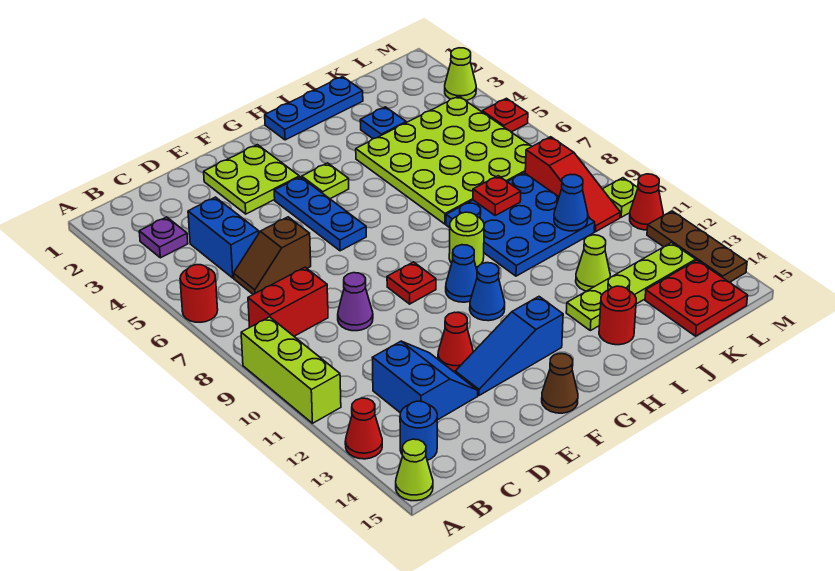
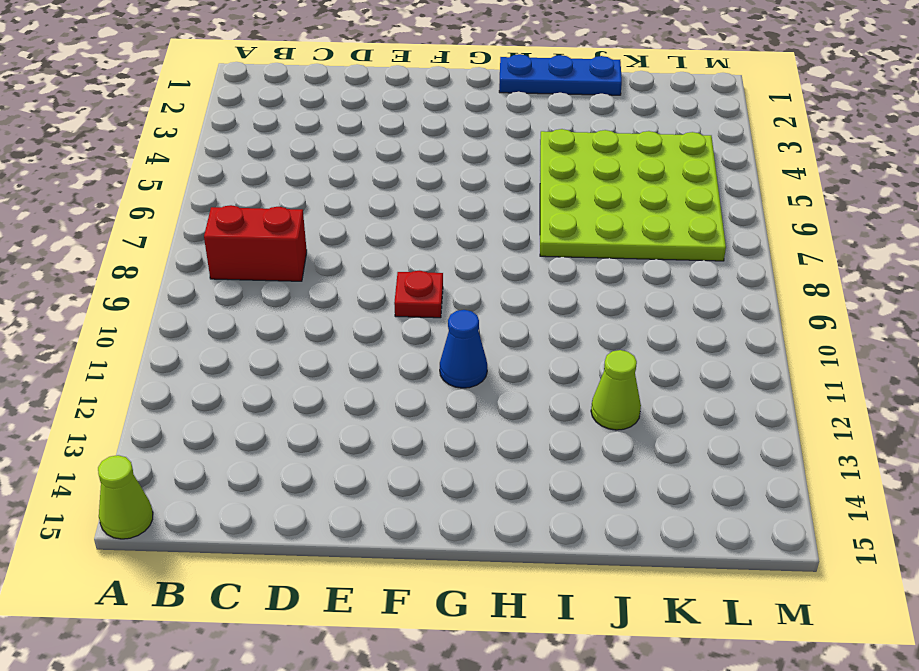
none -> red round brick A6 level 1
none -> lime brick A9:A11 level 1
none -> red cone A13 level 1
none -> purple plate B3 level 1

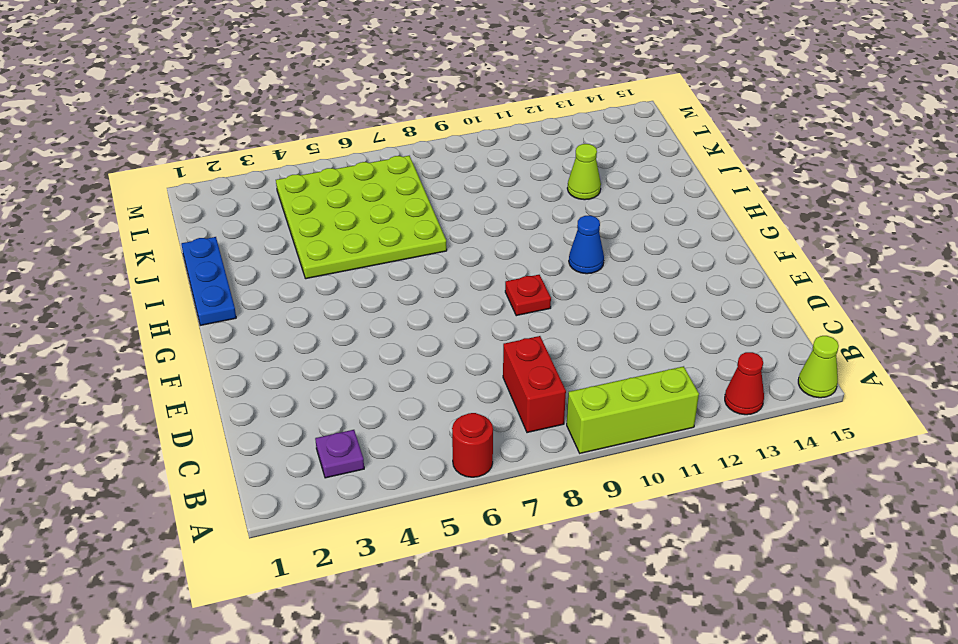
none -> blue round brick B14 level 1
none -> blue brick C4:C5 level 1
none -> brown slope C6:D6 level 1 top D
none -> blue slope C12:D13 level 1 top C

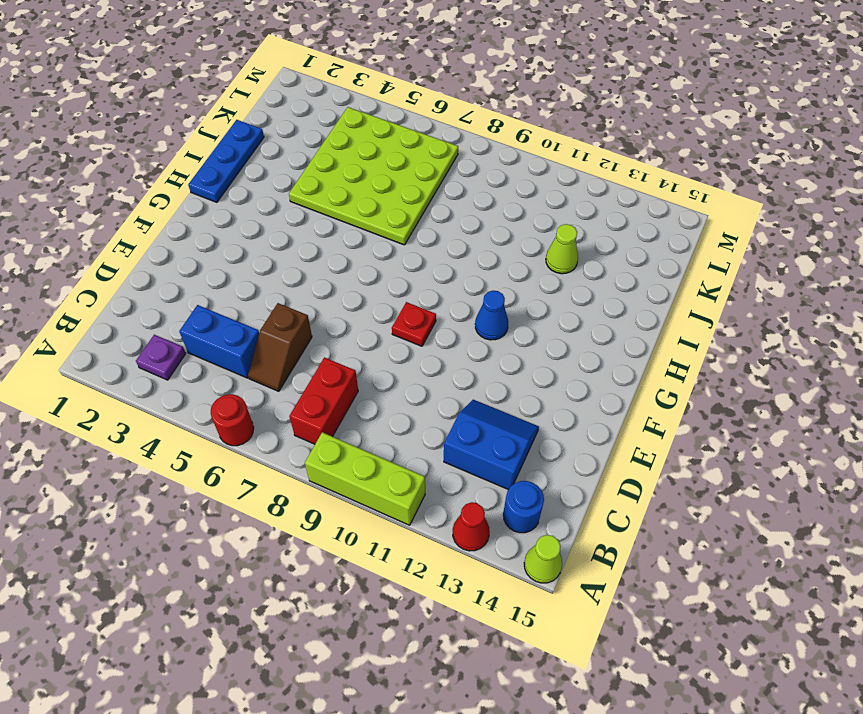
none -> purple cone D9 level 1
none -> lime plate E2:F3 level 1
none -> red cone E12 level 1
none -> blue slope E13:G13 level 1 top G

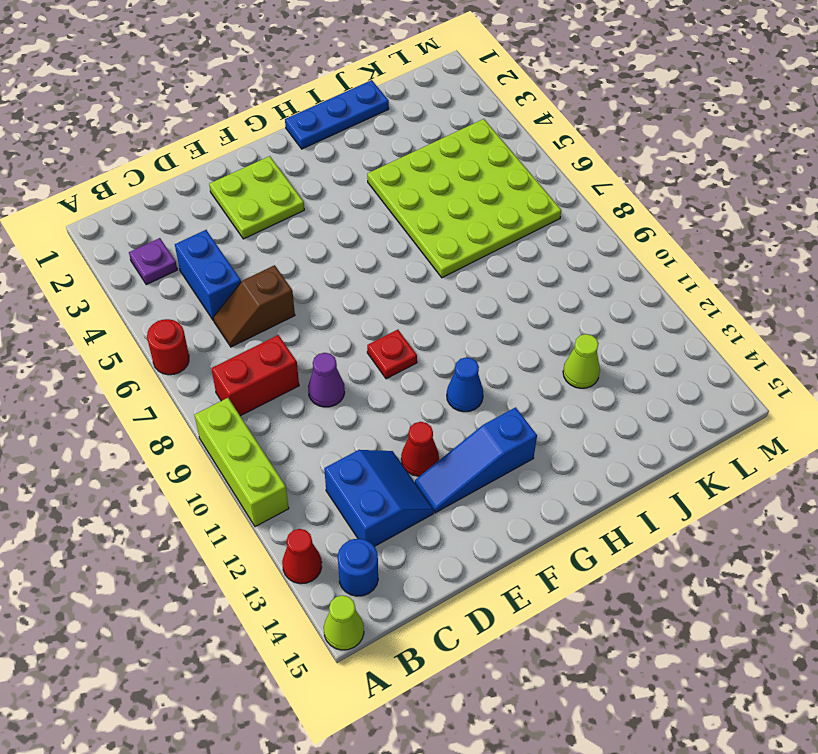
none -> blue plate F4:F6 level 1
none -> brown cone F15 level 1
none -> lime plate G4 level 1
none -> blue cone G10 level 1

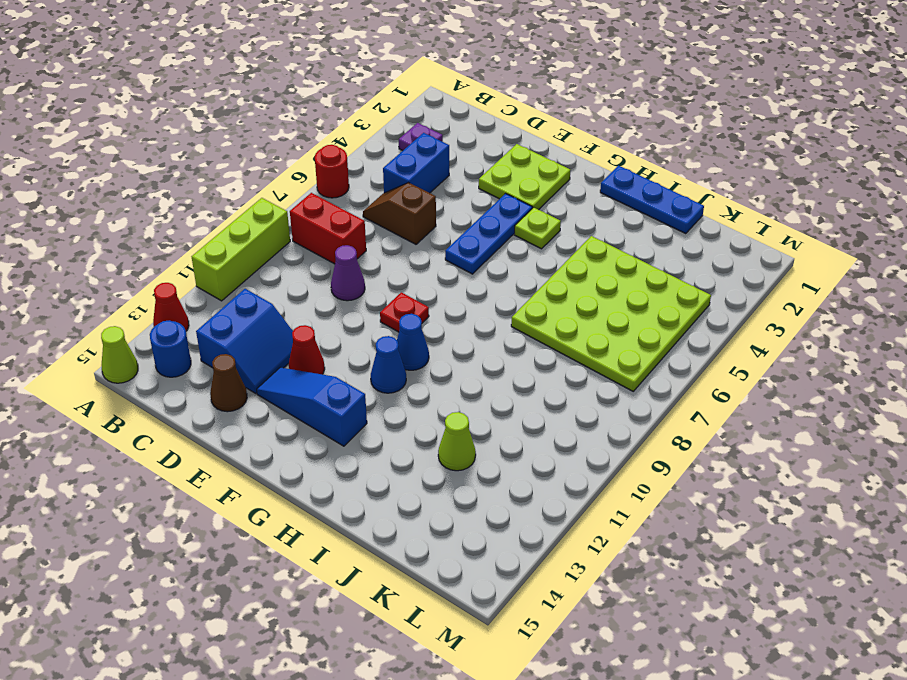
brown cone D14 level 1 -> brown cone F15 level 1
none -> lime round brick H9 level 1
none -> blue plate I8:K10 level 1
none -> lime plate I13:L13 level 1
none -> red round brick I14 level 1

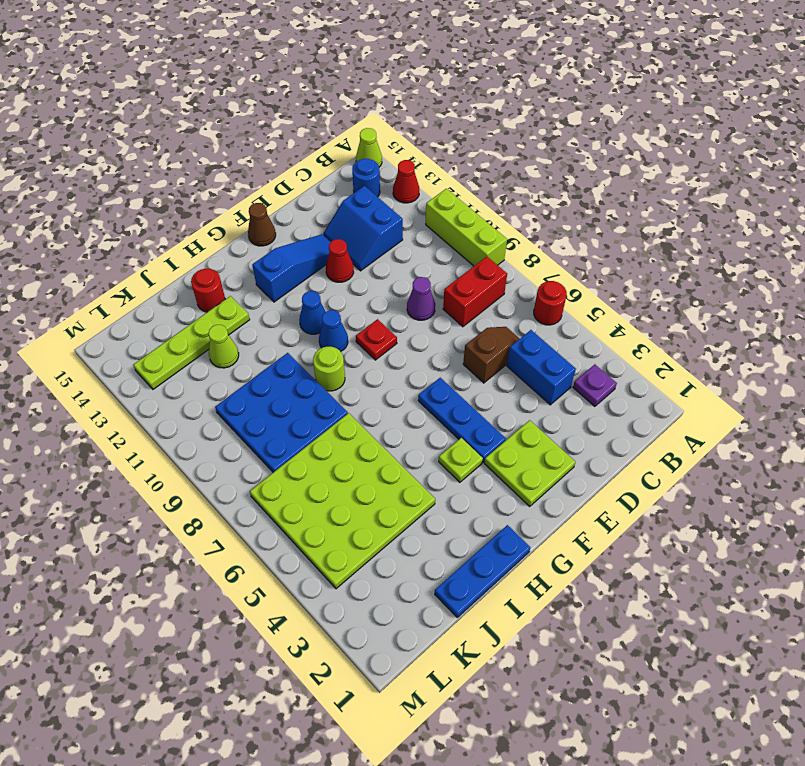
none -> blue plate J3 level 1
none -> red plate K14:L15 level 1
none -> red slope L8:L10 level 1 top 8
none -> lime cone M3 level 1

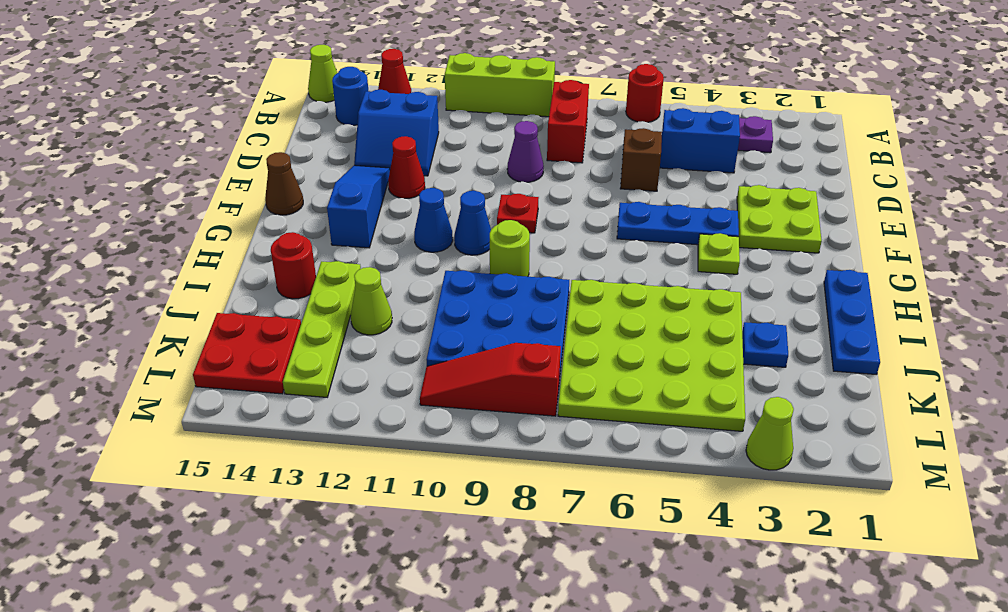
none -> red plate M5 level 1
none -> lime plate M10 level 1
none -> red cone M11 level 1
none -> brown plate M12:M14 level 1

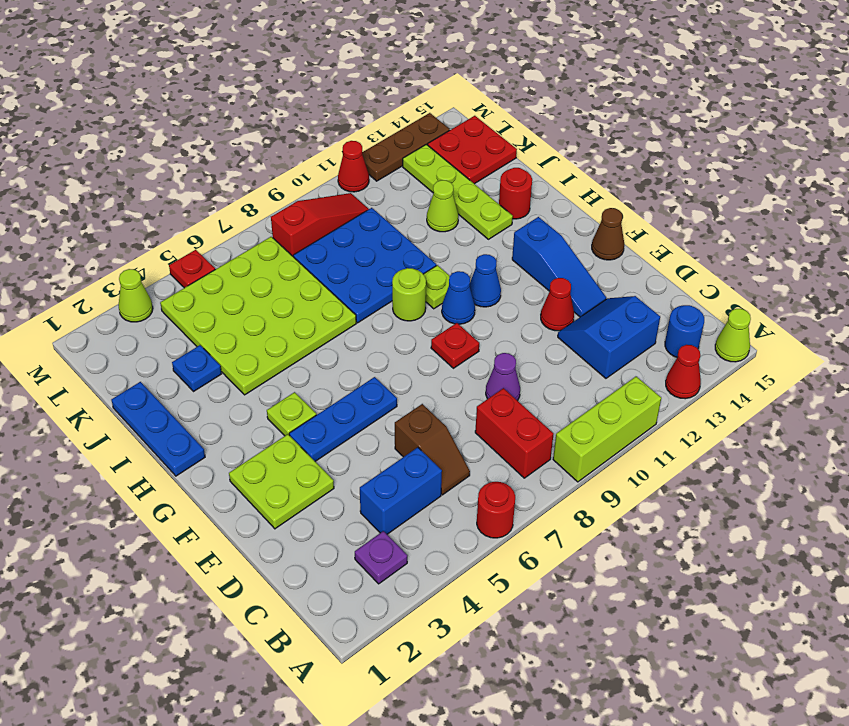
lime plate H10 level 1 -> lime plate M10 level 1
none -> red plate J8 level 2
none -> blue cone K10 level 2

